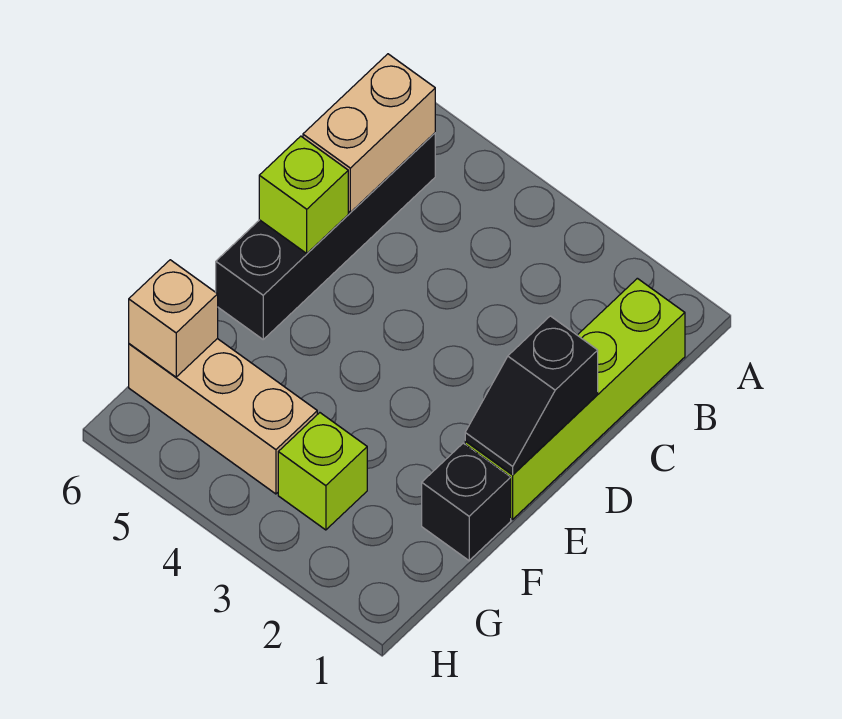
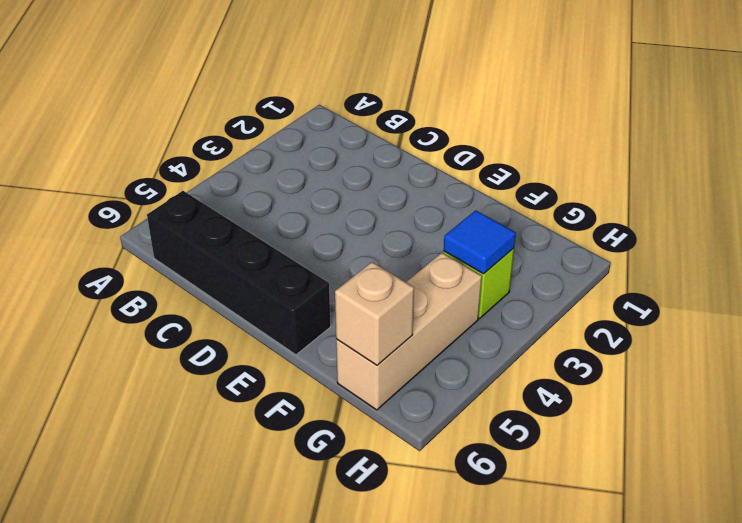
blue tile G3 level 2 -> none
none -> lime brick B1:E1 level 1
none -> black brick F1 level 1

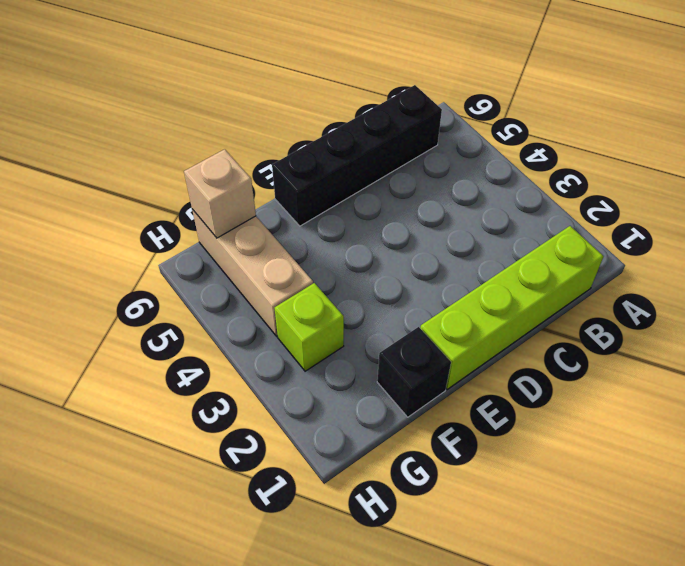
none -> tan brick B6:C6 level 2
none -> black slope D1:E1 level 2 top D

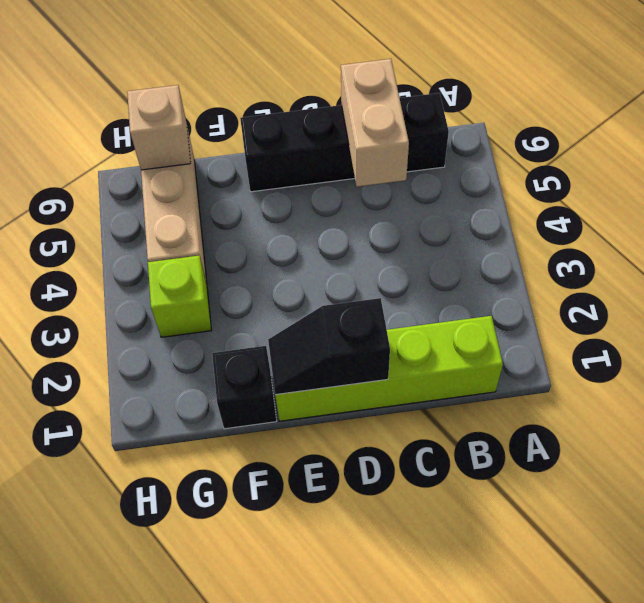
tan brick C5:C6 level 2 -> tan brick B6:C6 level 2
none -> lime brick D6 level 2

